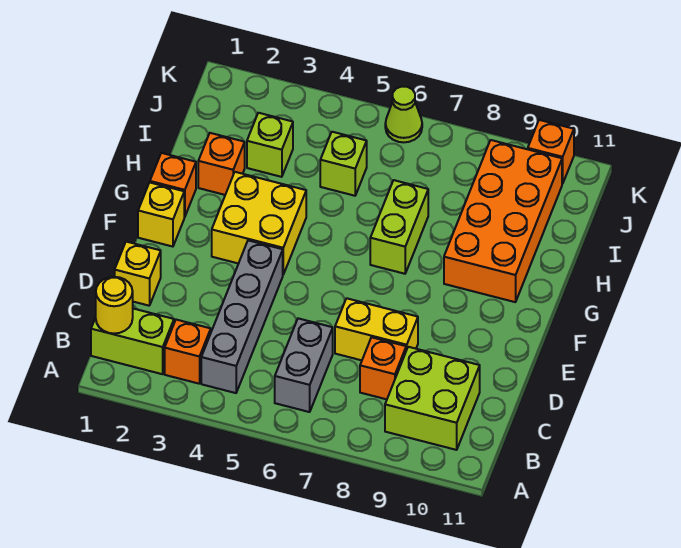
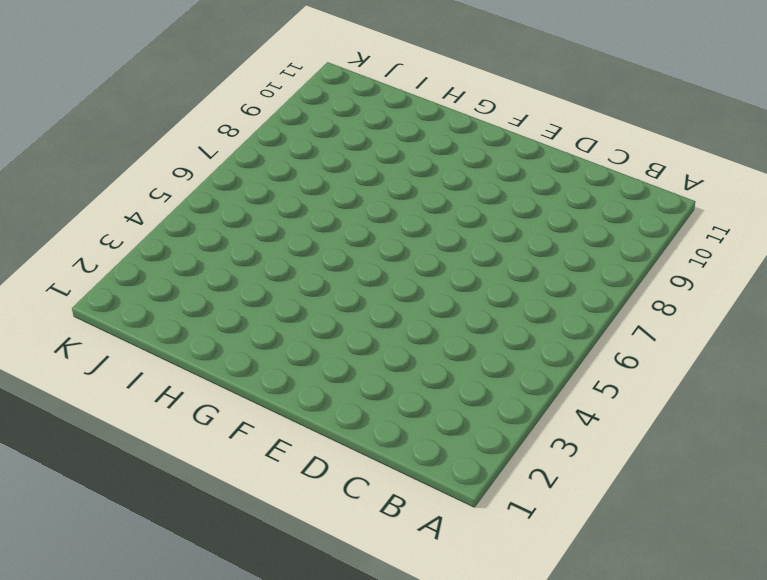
none -> lime brick B1:B2 level 1
none -> orange brick B3 level 1
none -> grey brick B4:E4 level 1

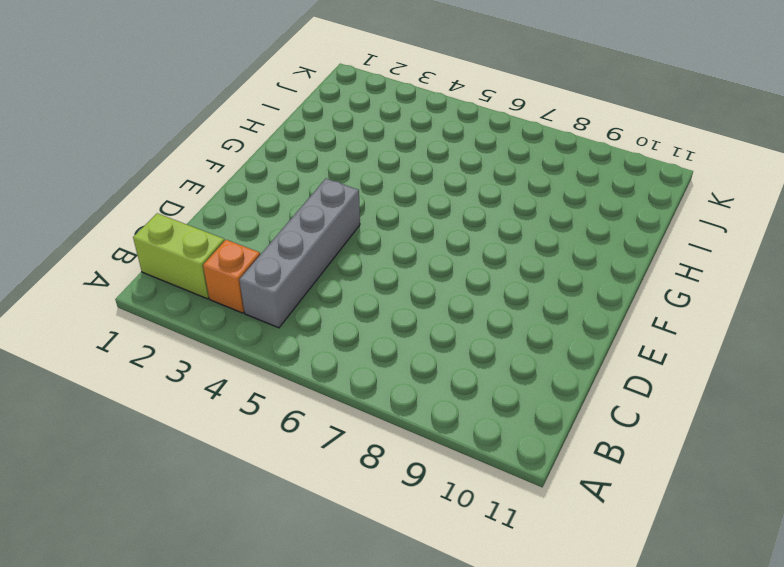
none -> grey brick B6:C6 level 1
none -> lime brick B9:C10 level 1
none -> orange brick C8 level 1

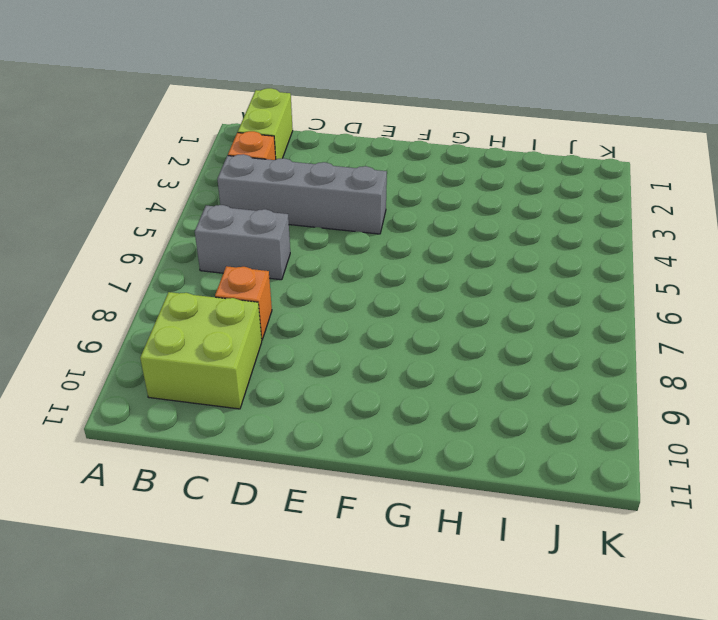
none -> yellow brick D1 level 1
none -> yellow brick D7:D8 level 1
none -> yellow brick F1 level 1

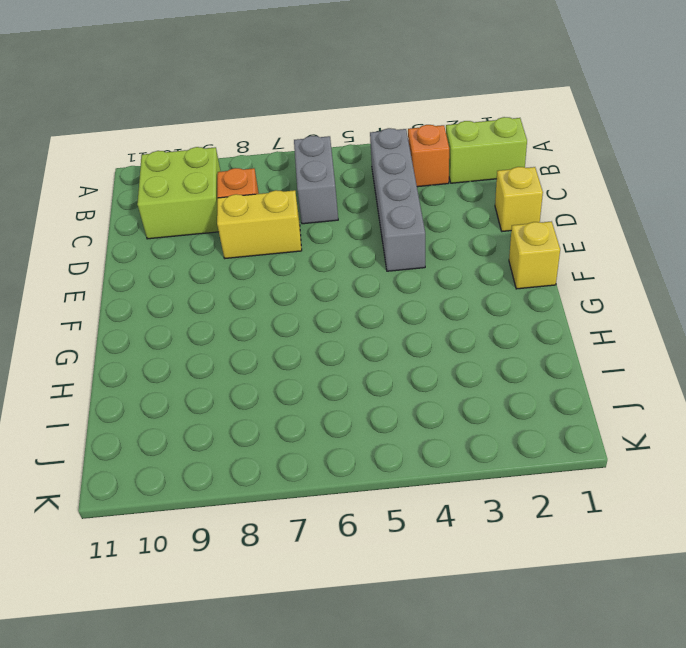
none -> yellow brick F3:G4 level 1
none -> orange brick G1 level 1
none -> lime brick G7:H7 level 1

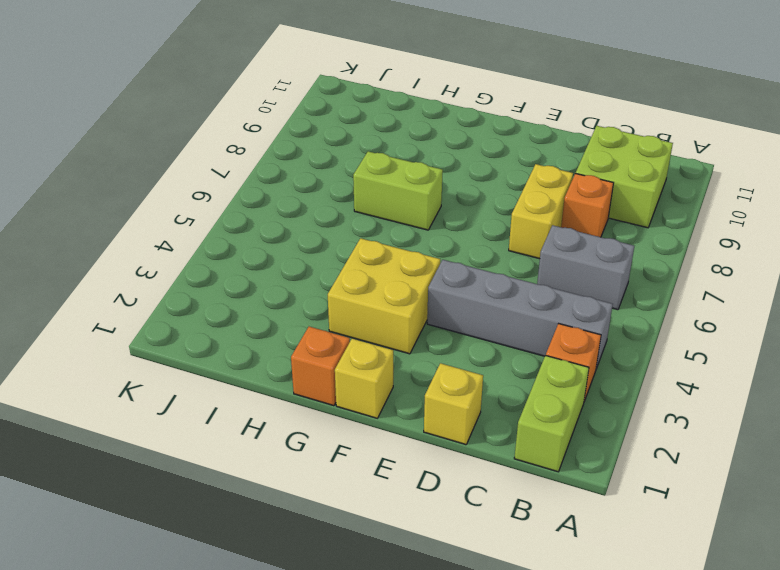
none -> orange brick G9:J10 level 1
none -> orange brick H2 level 1
none -> lime brick I3 level 1

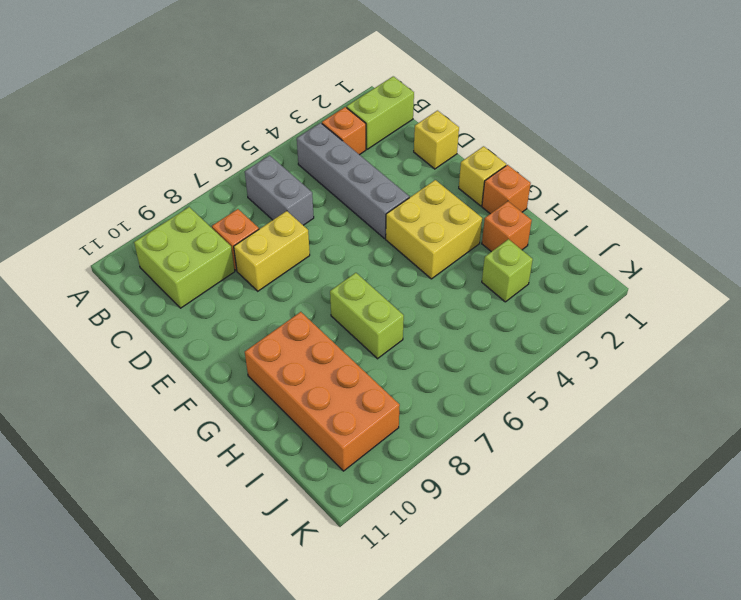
none -> lime brick I5 level 1
none -> lime cone K6 level 1
none -> orange brick K10 level 1

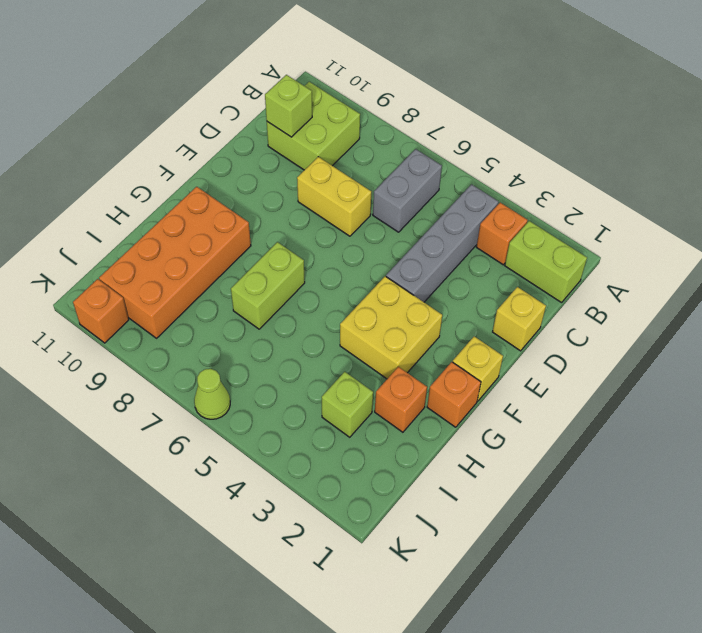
lime brick C10 level 2 -> lime brick I5 level 1
none -> orange brick C8 level 1
none -> yellow round brick B1 level 2

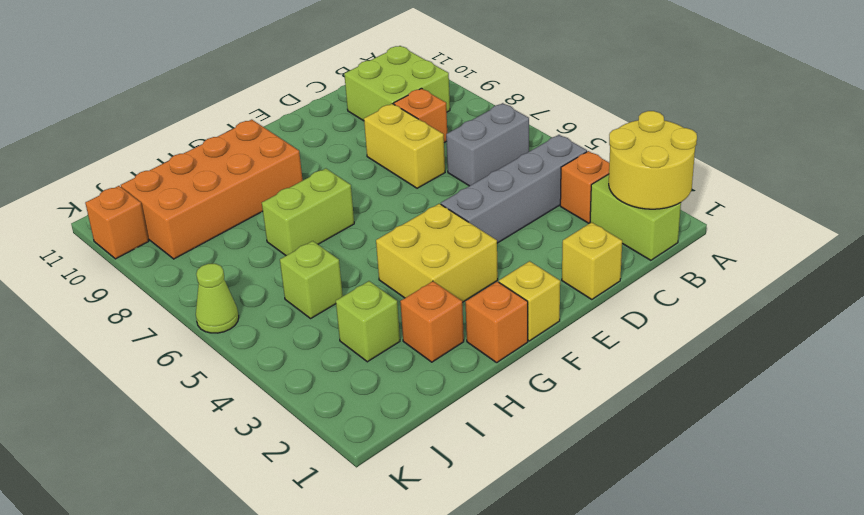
yellow round brick A1:B2 level 2 -> yellow round brick B1 level 2

